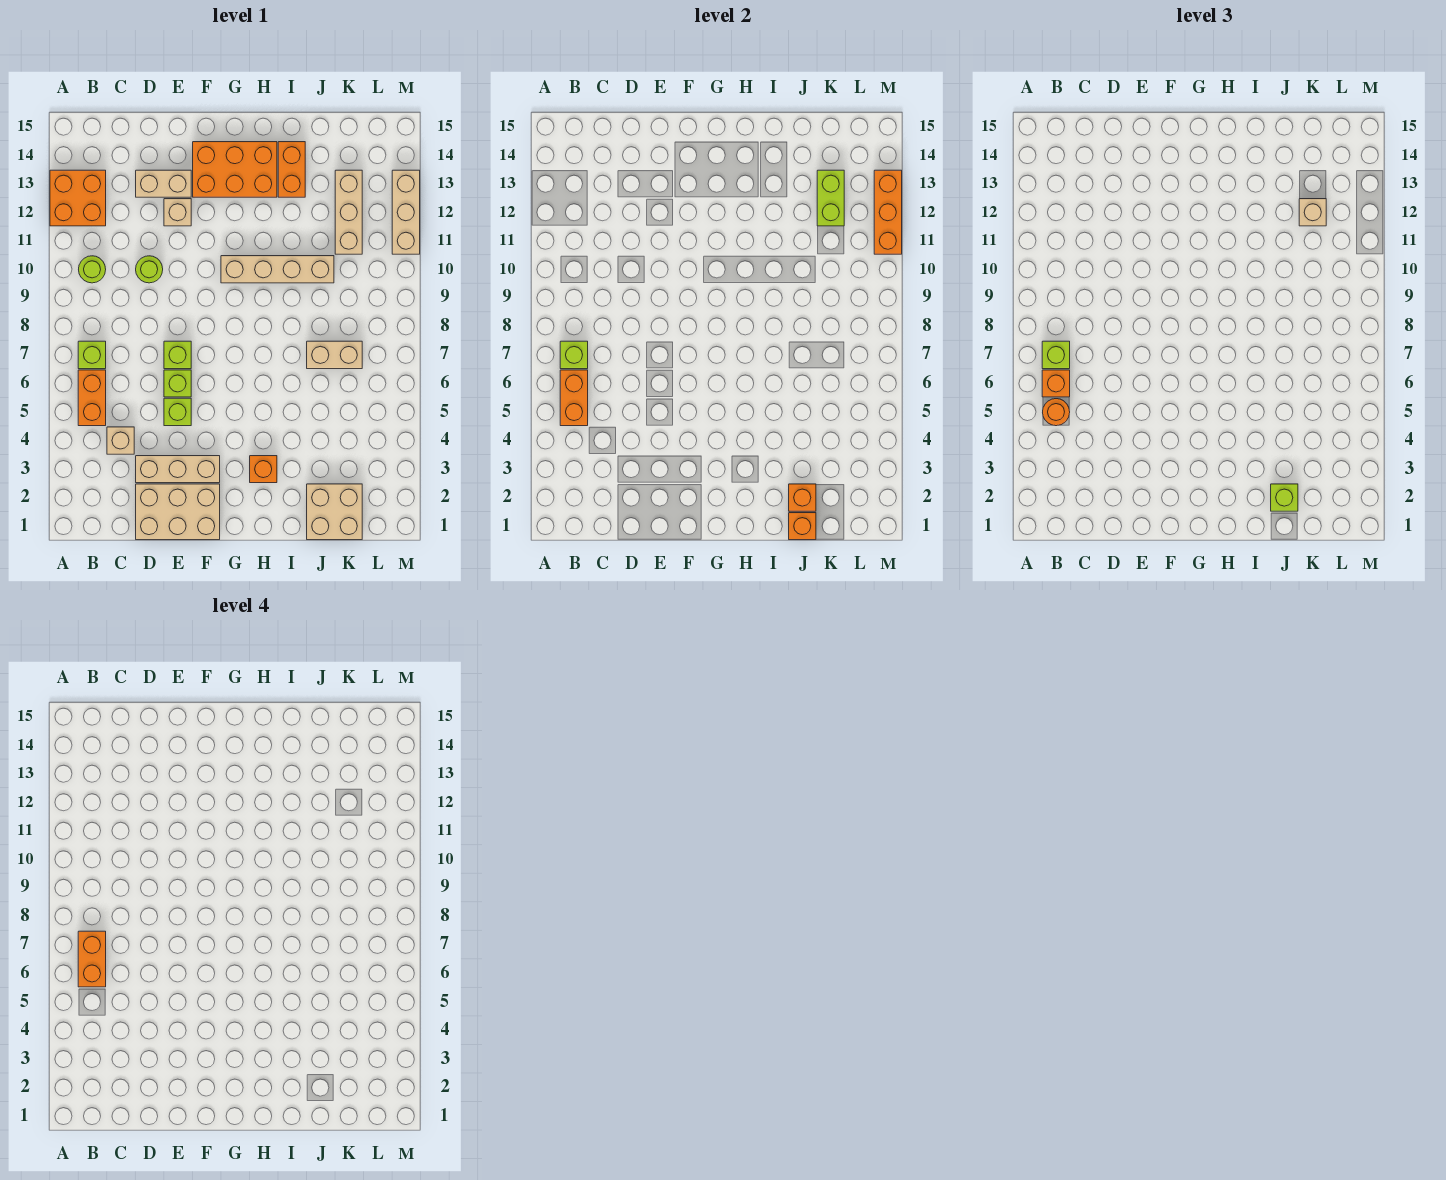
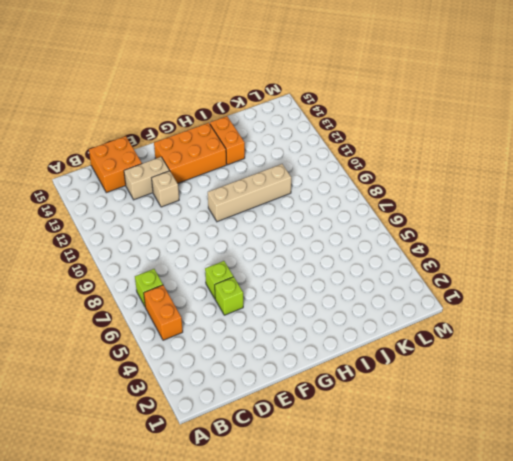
orange brick C14:D15 level 1 -> orange brick A12:B13 level 1
none -> lime round brick B10 level 1
none -> tan brick C4 level 1
none -> tan brick D1:F2 level 1
none -> tan brick D3:F3 level 1

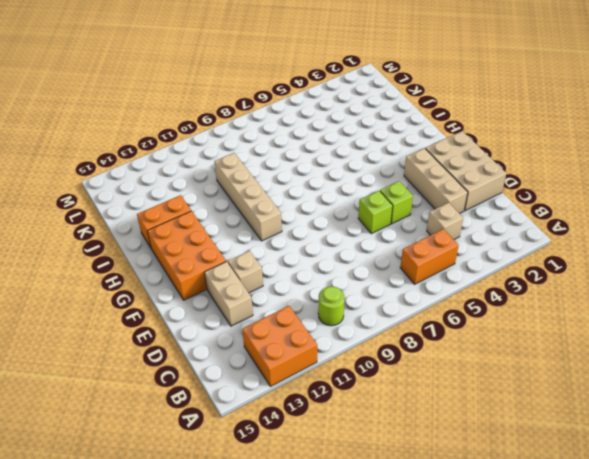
none -> lime brick B7 level 1
none -> lime round brick D10 level 1
none -> lime brick E7 level 1
none -> orange brick H3 level 1

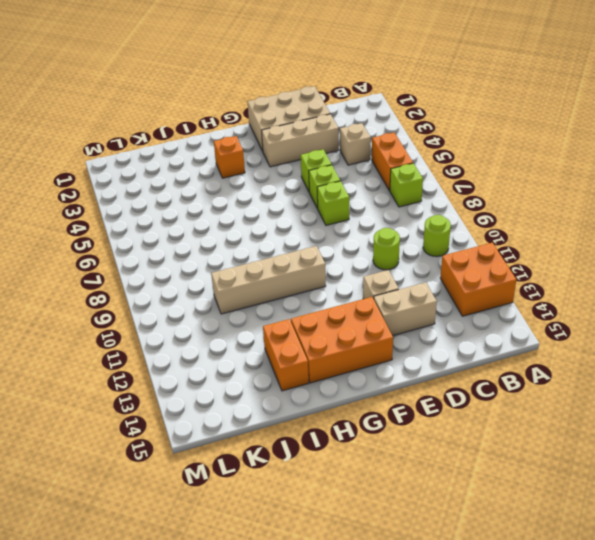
none -> tan brick J1:K2 level 1
none -> tan brick J7:K7 level 1
none -> tan brick K11:K13 level 1
none -> tan brick M11:M13 level 1

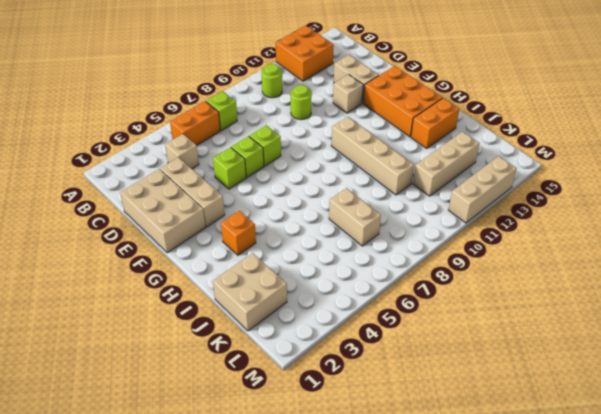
none -> orange brick B5:B6 level 2
none -> lime brick B7 level 2
none -> orange brick J1 level 2
none -> orange brick J2 level 2

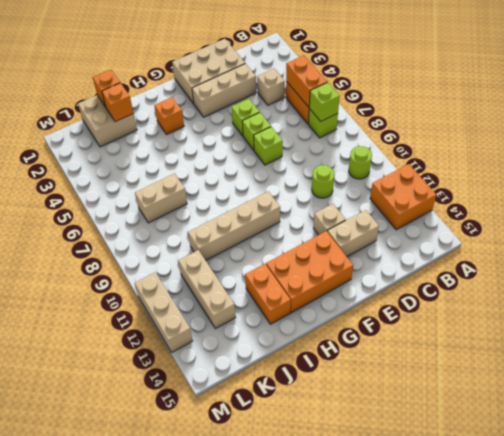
none -> lime brick K12:K13 level 2
none -> orange brick M11:M13 level 2
none -> orange round brick B5 level 3
none -> orange brick B6 level 3

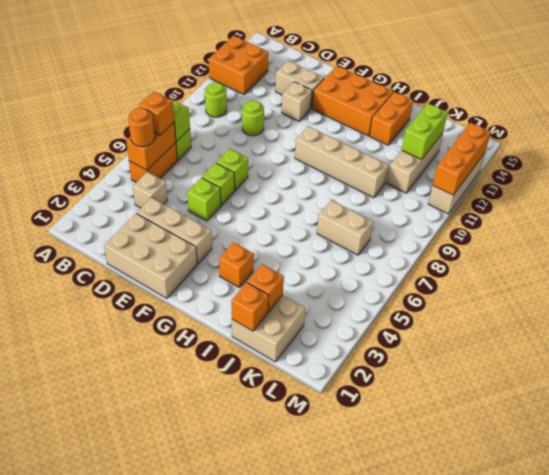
none -> lime brick B7 level 3
none -> lime brick J2 level 3
none -> tan brick K12 level 3
none -> orange brick B6:B7 level 4

